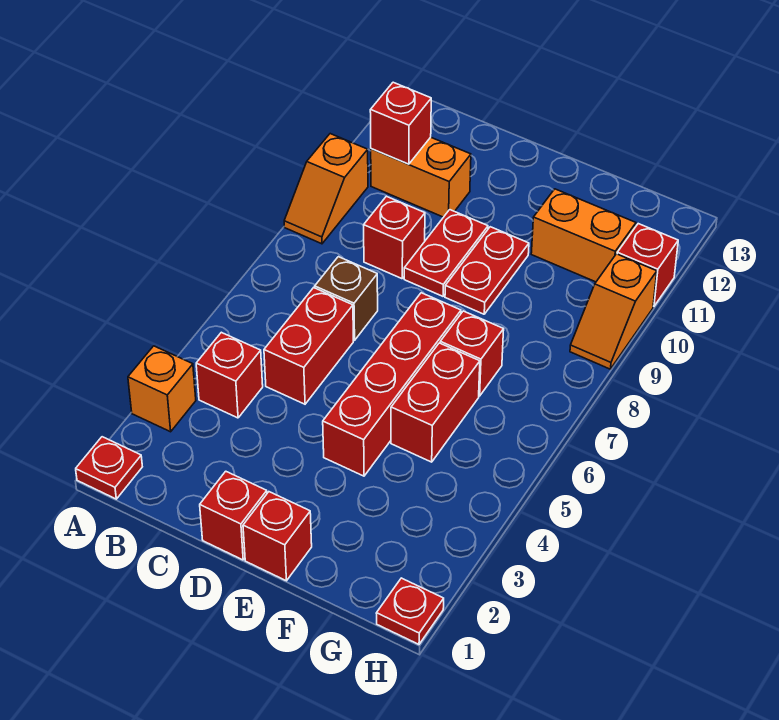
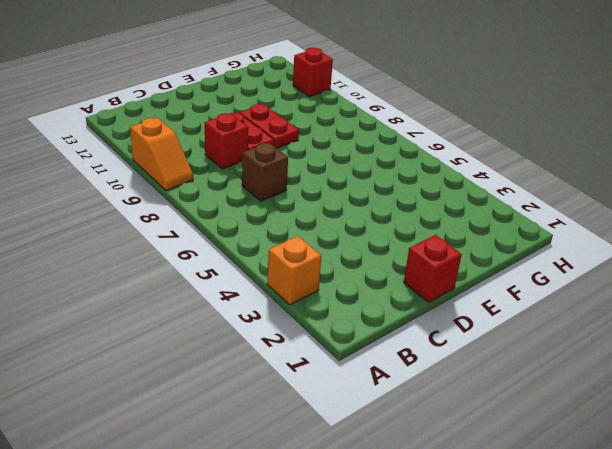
none -> red plate A1 level 1
none -> red brick B4 level 1
none -> orange brick B11:C11 level 1

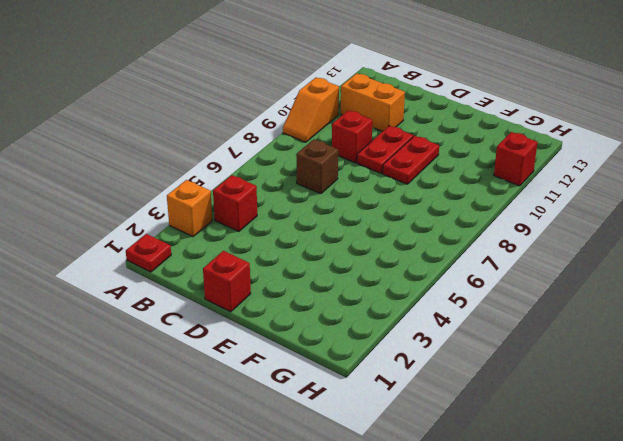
none -> red brick C5:C6 level 1
none -> red brick E1 level 1
none -> red brick E4:E7 level 1

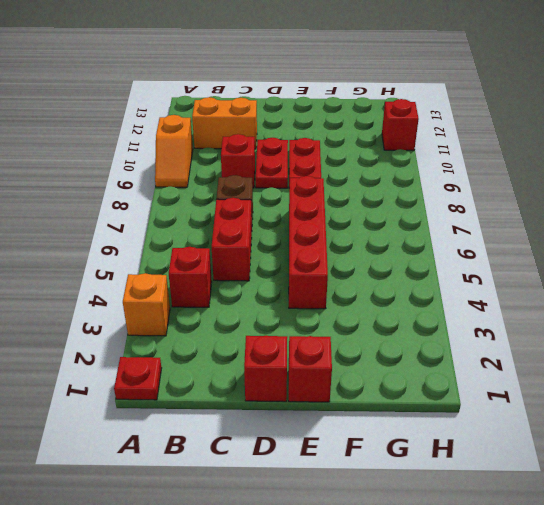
none -> red brick F5:F6 level 1
none -> red brick F7 level 1
none -> orange brick F11:G11 level 1

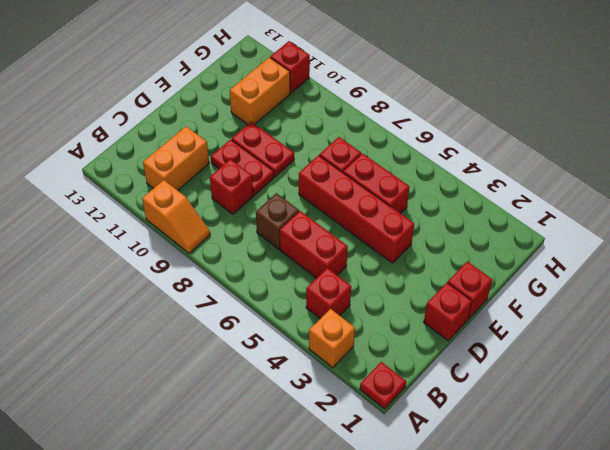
none -> red plate H1 level 1
none -> orange slope H9:H10 level 1 top 10
none -> red brick B11 level 2

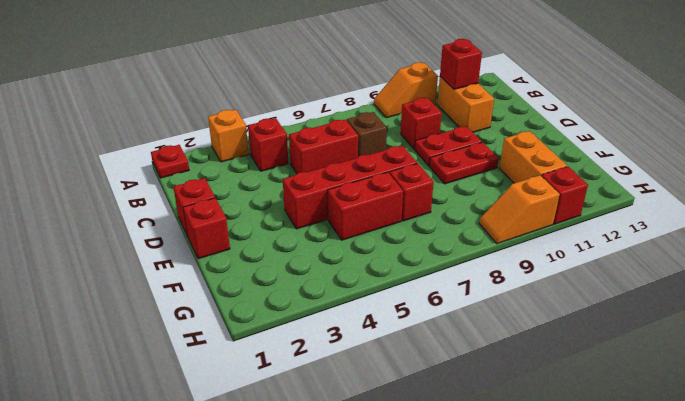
none -> red plate H1 level 1

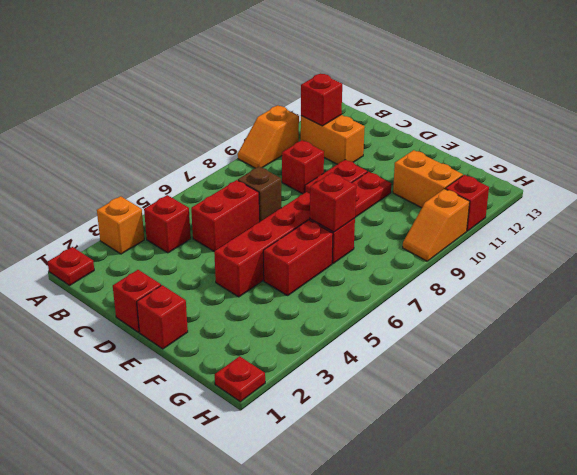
red brick F7 level 2 -> none

